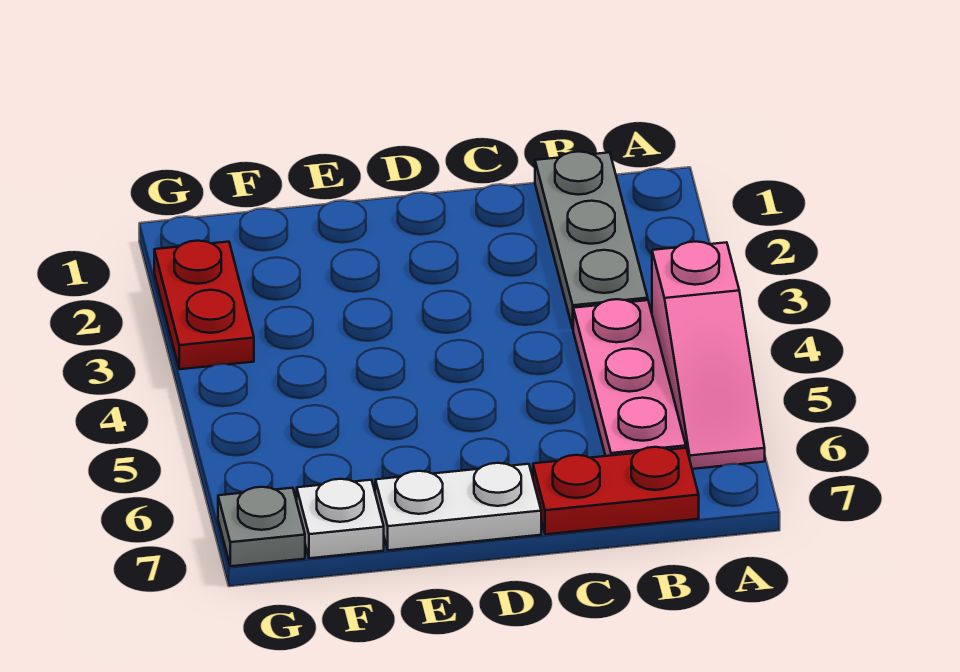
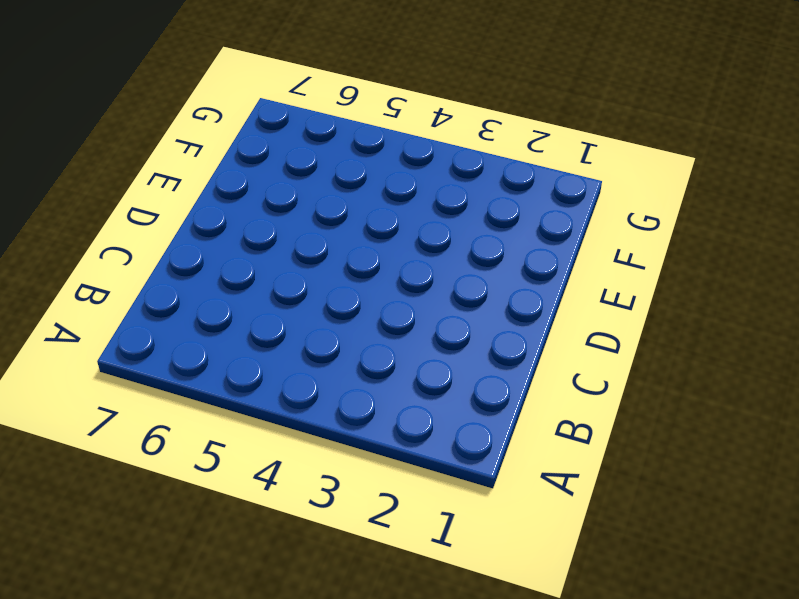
none -> pink slope A4:A6 level 1 top 4
none -> grey plate B1:B3 level 1

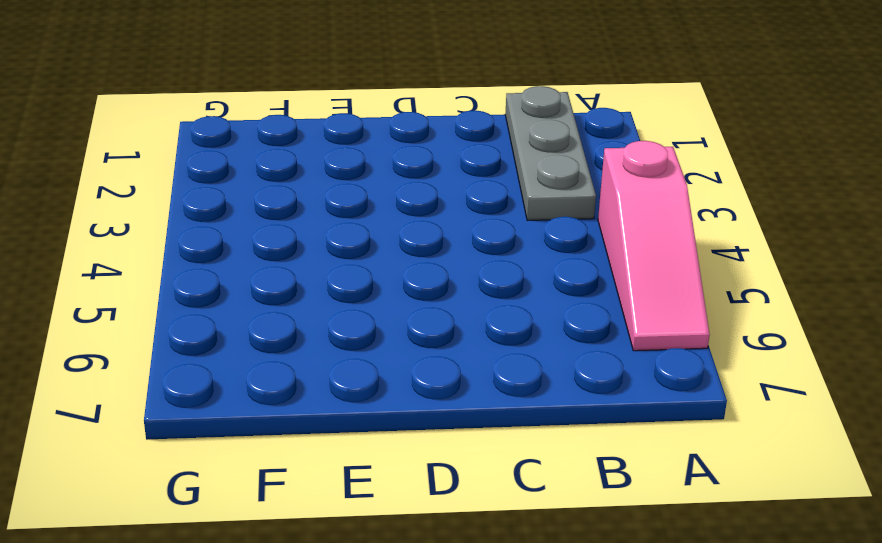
none -> pink plate B4:B6 level 1
none -> red plate B7:C7 level 1

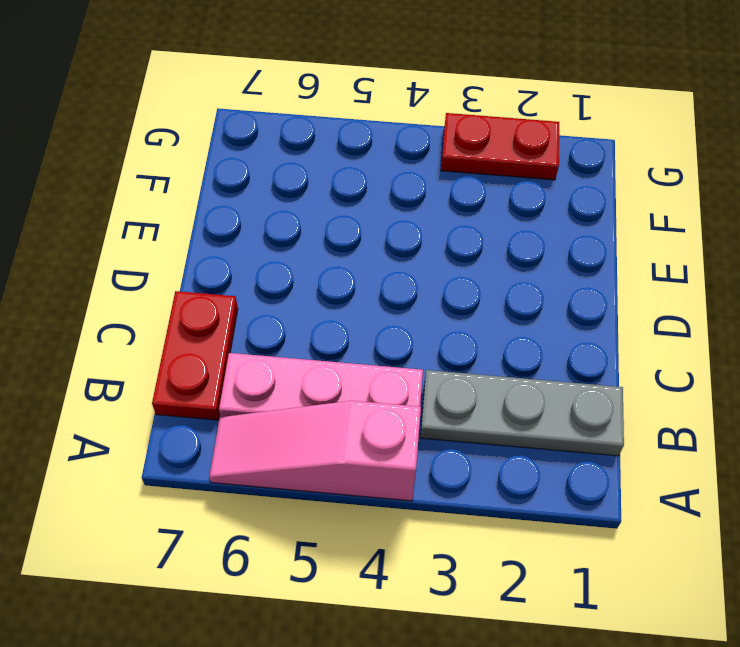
none -> white plate D7:E7 level 1
none -> white plate F7 level 1

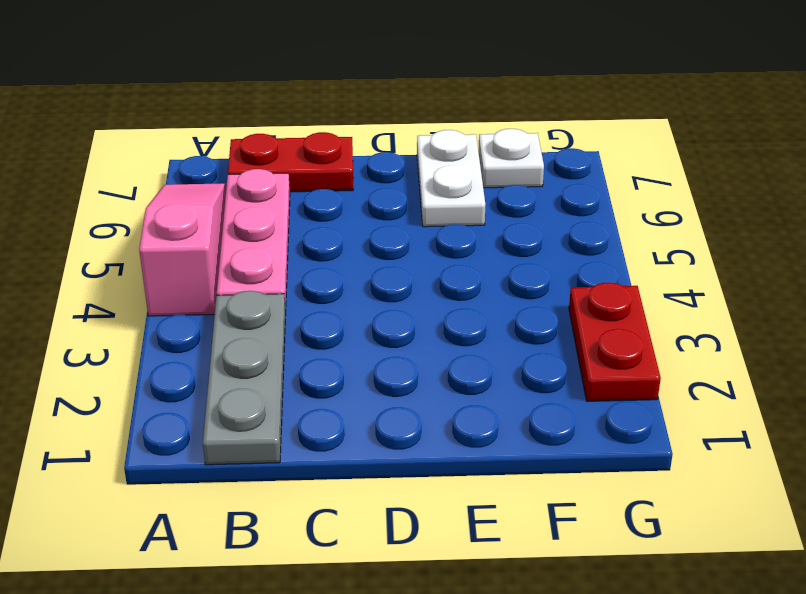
white plate E6:E7 level 1 -> white plate D7:E7 level 1
none -> grey plate G7 level 1

